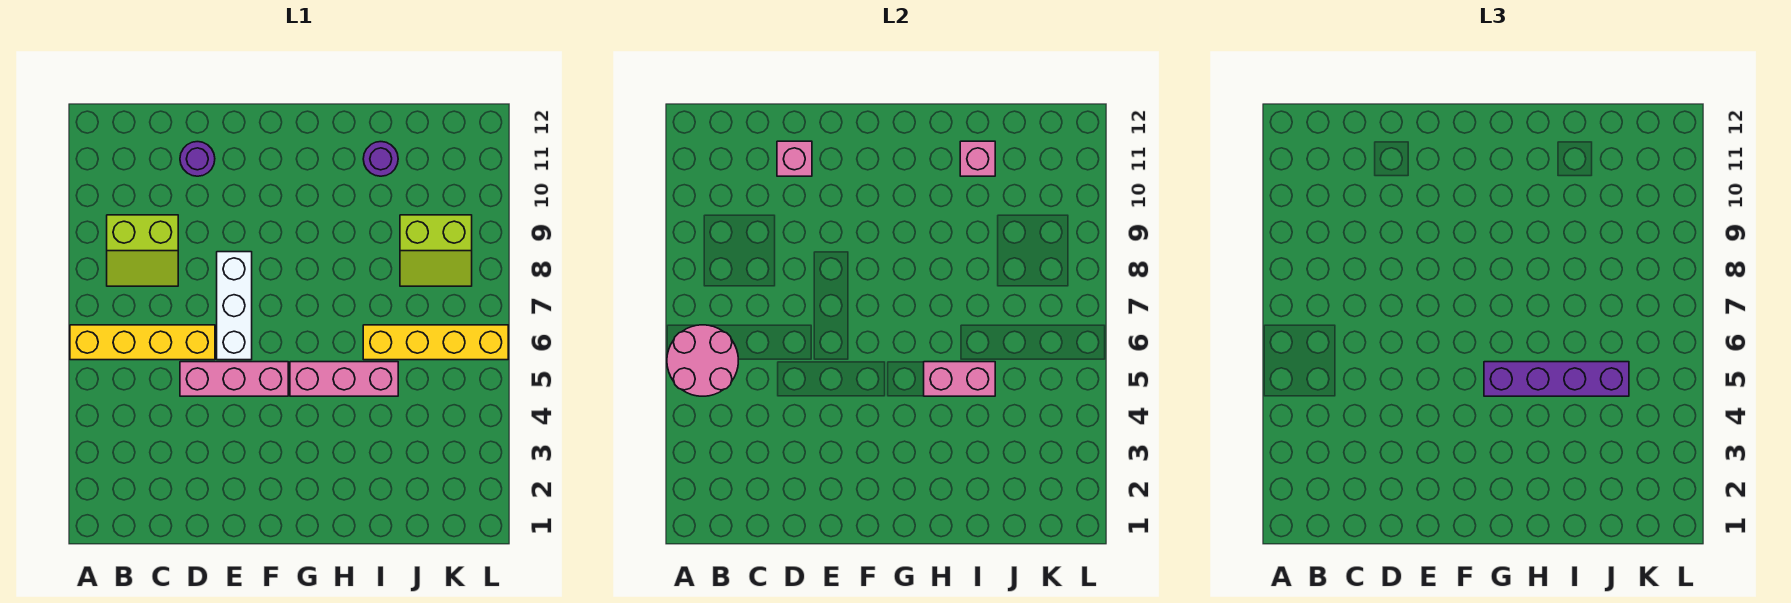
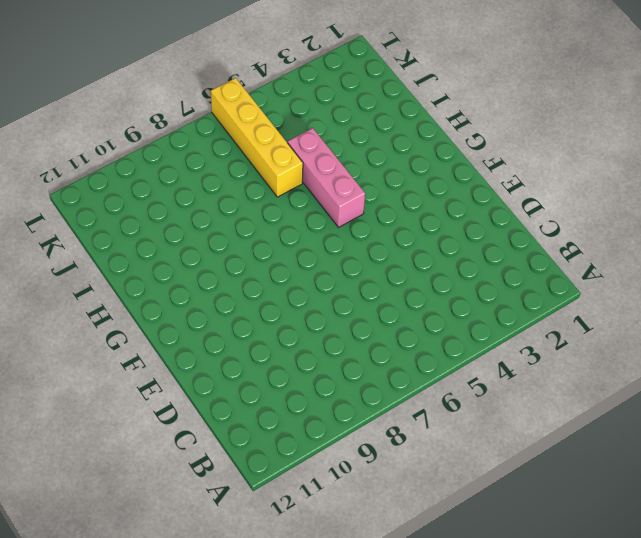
none -> yellow brick A6:D6 level 1
none -> lime slope B8:C9 level 1 top 9
none -> pink brick D5:F5 level 1

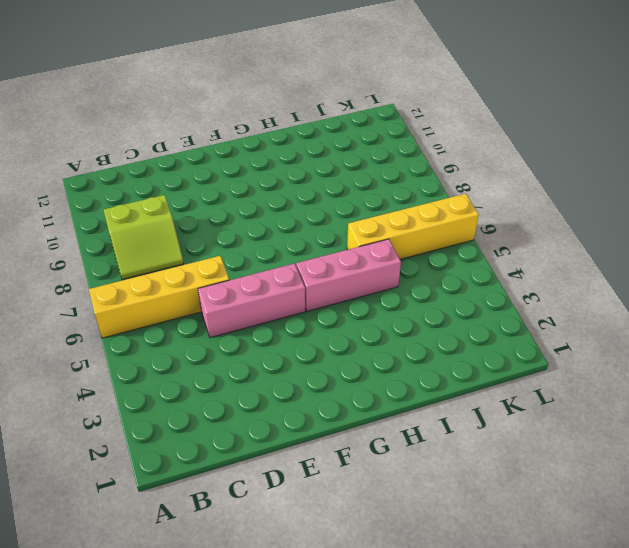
none -> purple round brick D11 level 1
none -> white brick E6:E8 level 1
none -> purple round brick I11 level 1

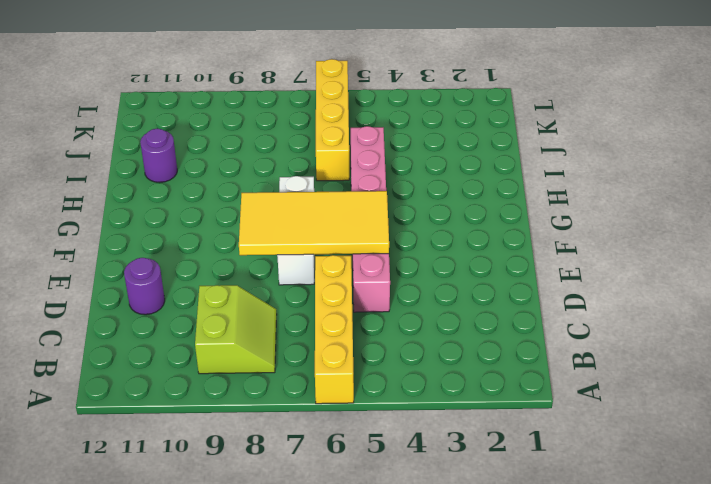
yellow tile E5:F8 level 2 -> none
white brick E7:G7 level 1 -> white brick E6:E8 level 1
none -> lime slope J8:K9 level 1 top 9
none -> pink round brick A5:B6 level 2
none -> pink brick D11 level 2

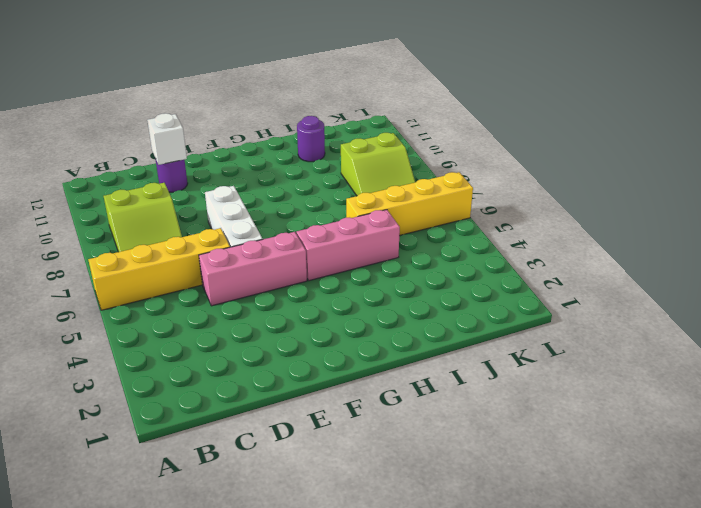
white brick D11 level 2 -> pink brick D11 level 2
none -> pink round brick A5:B6 level 2
none -> pink brick H5:I5 level 2
none -> pink brick I11 level 2

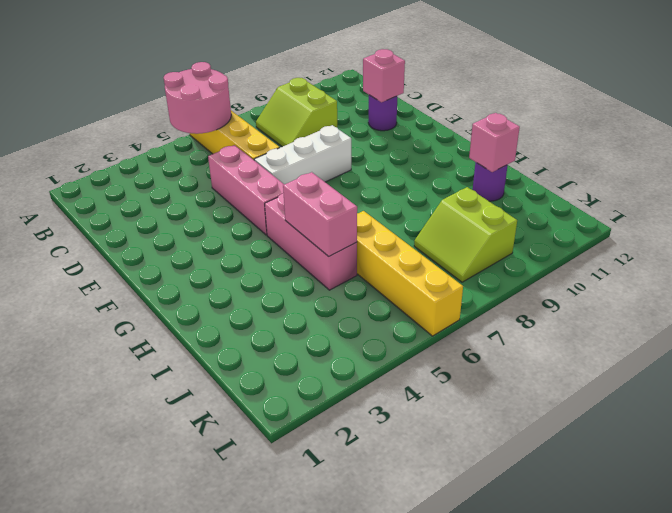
none -> purple brick G5:J5 level 3

